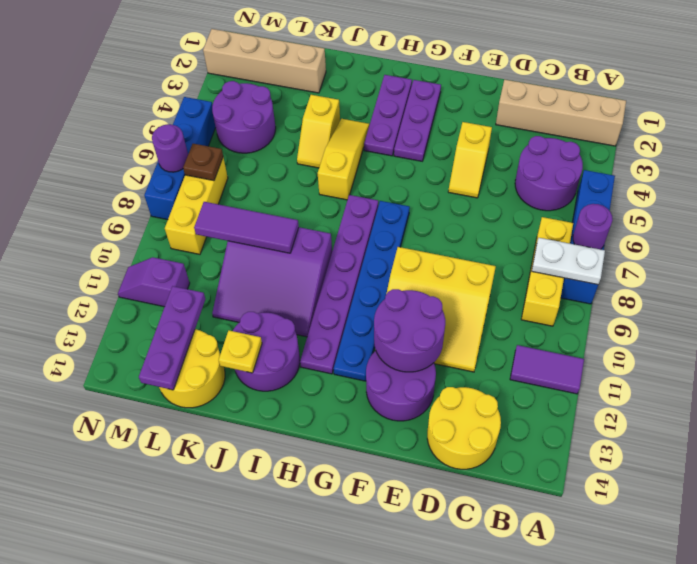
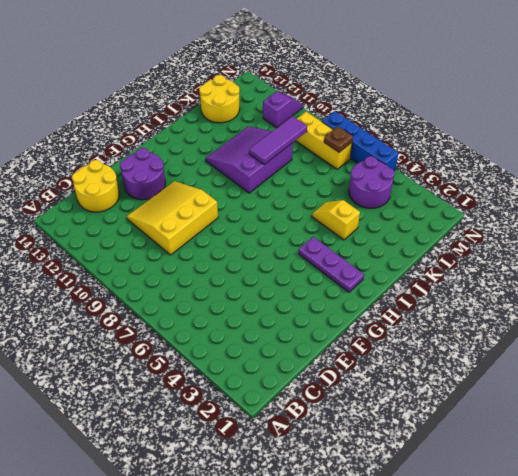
none -> tan brick A2:D2 level 1
none -> blue brick A5:A8 level 1
none -> purple tile A11:B11 level 1
none -> purple round brick B4:C5 level 1

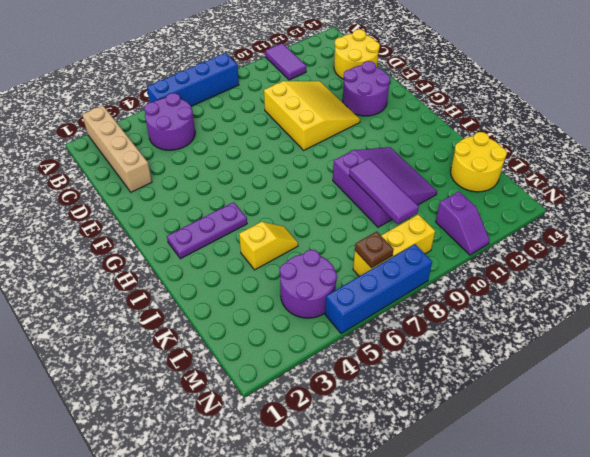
none -> yellow brick B7:B9 level 1
none -> yellow slope E4:E5 level 1 top 4
none -> purple plate G2:G4 level 1
none -> blue plate G7:G12 level 1

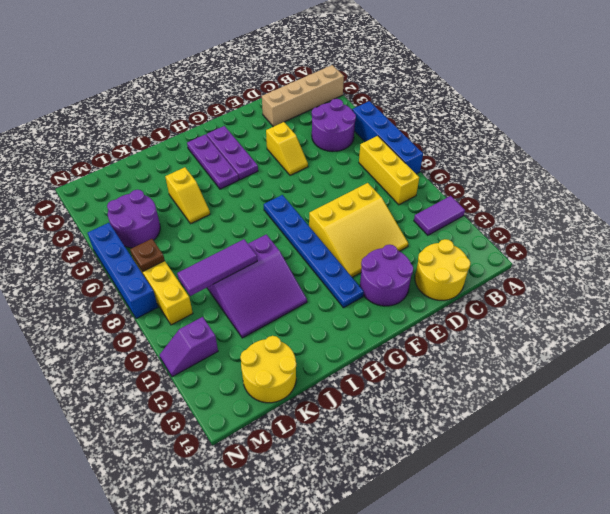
none -> purple plate H7:H12 level 1
none -> yellow slope I4:I6 level 1 top 6
none -> purple round brick I12:J13 level 1
none -> tan brick K2:N2 level 1

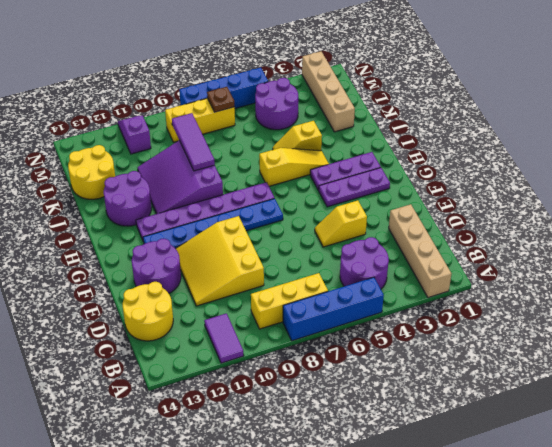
none -> purple round brick A7 level 2
none -> white plate A8:B8 level 2
none -> purple round brick E11:F12 level 2
none -> yellow plate J13 level 2

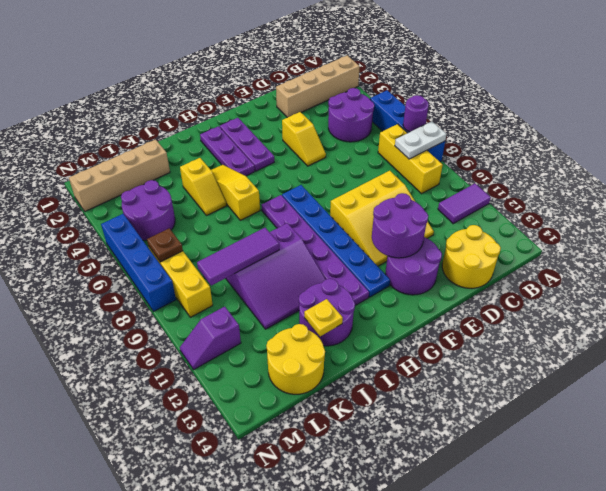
none -> purple plate L12:L14 level 2
none -> purple round brick N7 level 2

